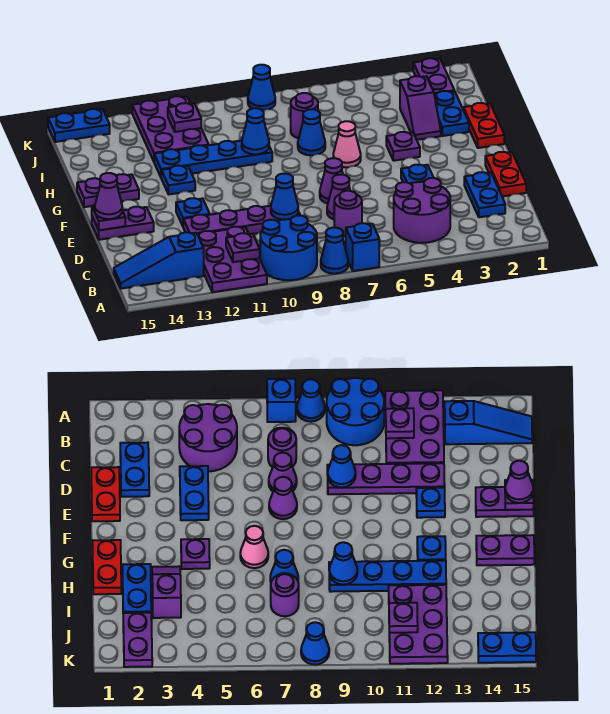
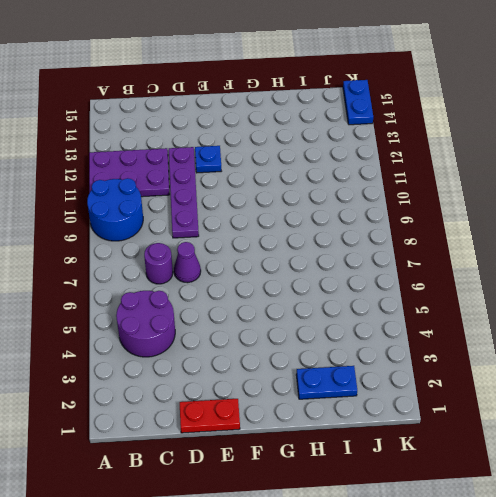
none -> blue brick A7 level 1
none -> blue cone A8 level 1
none -> blue slope B13:B15 level 1 top 13
none -> blue plate C2:D2 level 1

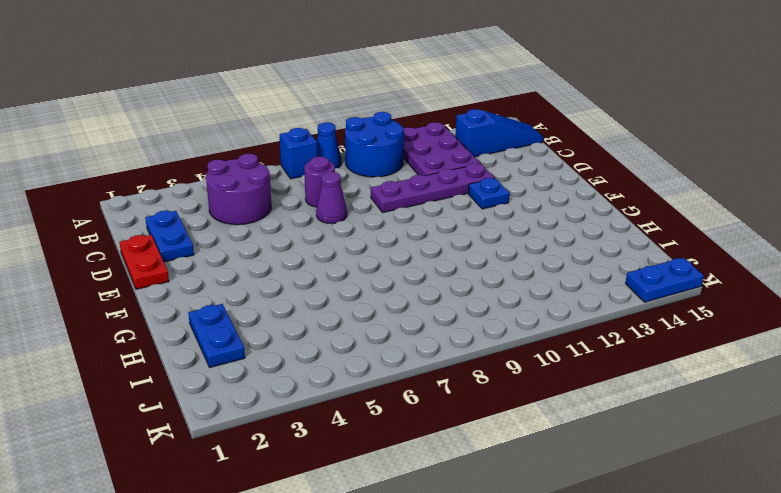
none -> blue plate D4:E4 level 1
none -> purple cone E7 level 1
none -> purple plate E14:E15 level 1
none -> red plate G1:H1 level 1

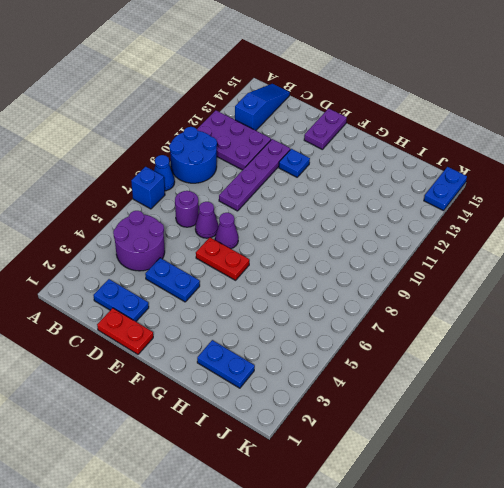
red plate E6:F6 level 1 -> red plate G1:H1 level 1
none -> purple plate G4 level 1
none -> pink cone G6 level 1
none -> blue plate G12 level 1
none -> purple plate G14:G15 level 1

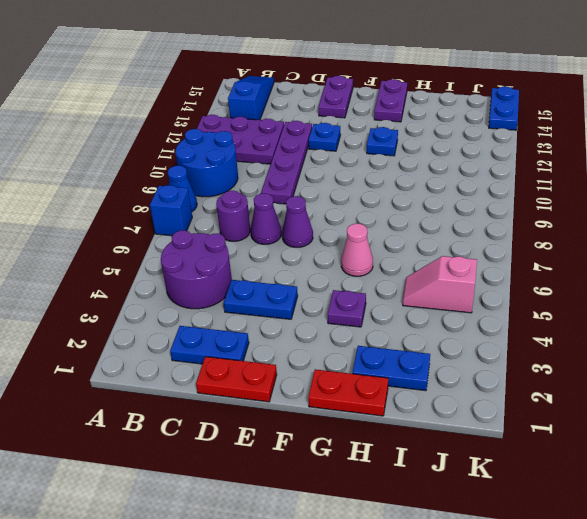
pink slope I5:J5 level 1 top J -> none
none -> purple slope H3:I3 level 1 top I
none -> blue cone H7 level 1
none -> blue plate H9:H12 level 1
none -> purple round brick I7 level 1

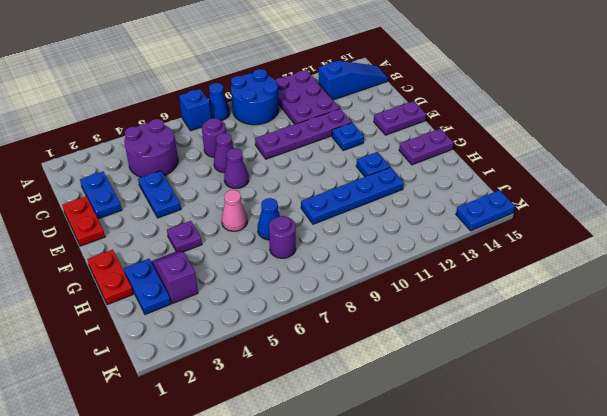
none -> purple plate I11:K12 level 1
none -> purple plate J2:K2 level 1
none -> blue cone K8 level 1
none -> purple plate B11 level 2

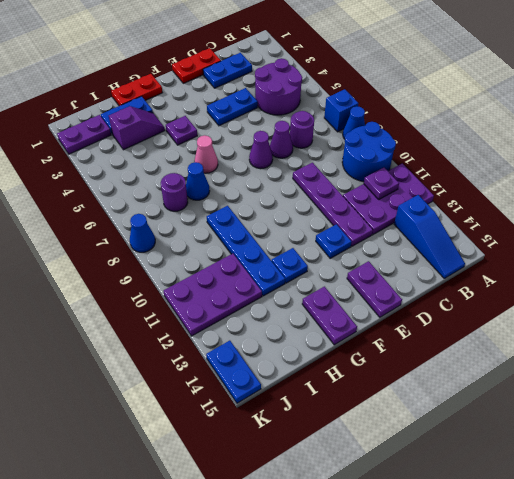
none -> blue cone D9 level 2
none -> purple plate E15 level 2
none -> blue cone H9 level 2
none -> purple plate J11 level 2

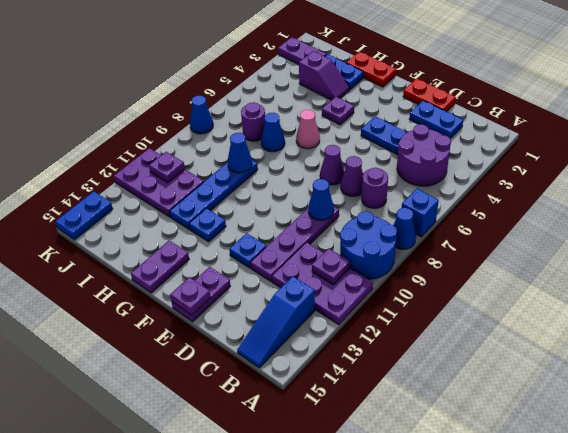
none -> purple cone E15 level 3

